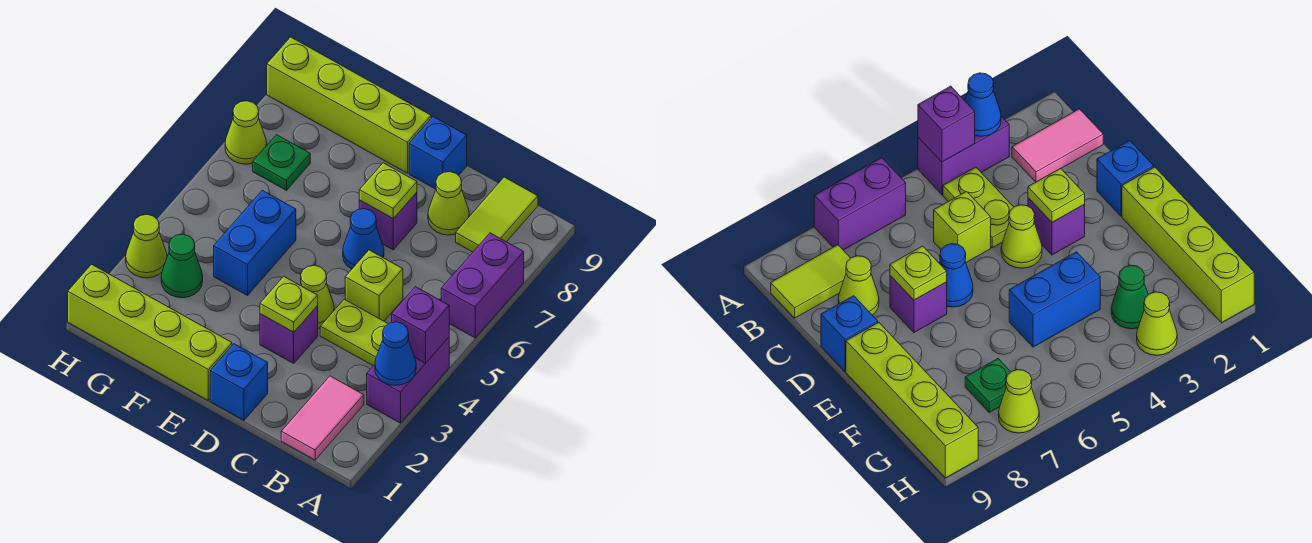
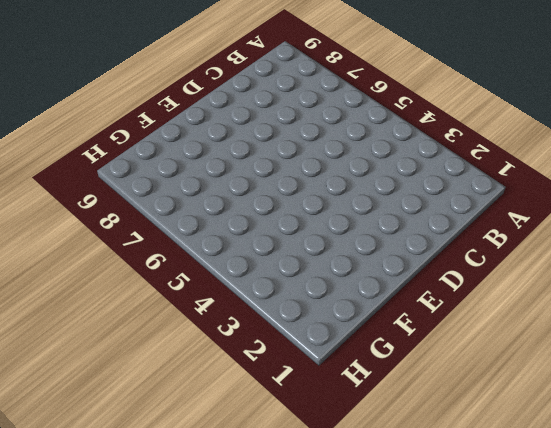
none -> purple brick A3:A4 level 1
none -> purple brick A6:A7 level 1
none -> pink tile B1:B2 level 1

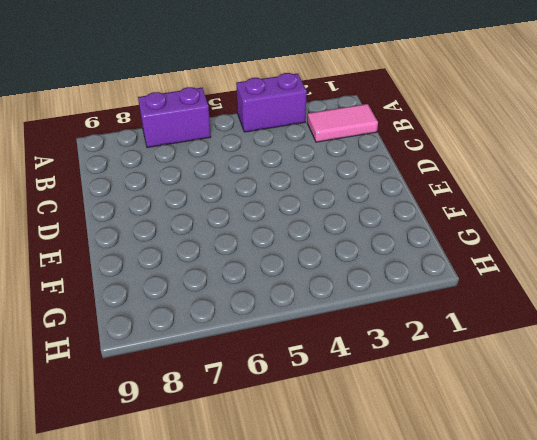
none -> lime plate B4:C4 level 1
none -> lime tile B8:B9 level 1
none -> lime brick C5 level 1

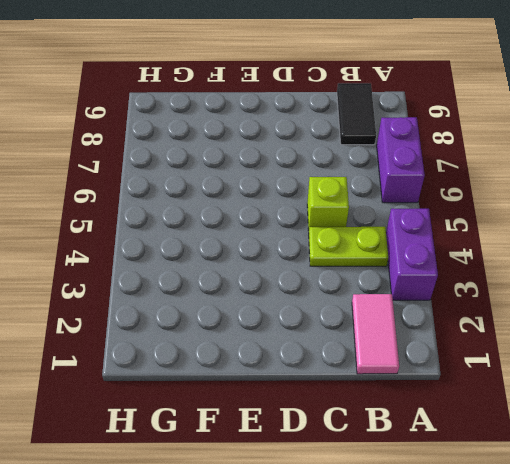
black tile B8:B9 level 1 -> lime tile B8:B9 level 1
none -> lime cone C8 level 1
none -> blue brick D1 level 1
none -> purple brick D3 level 1

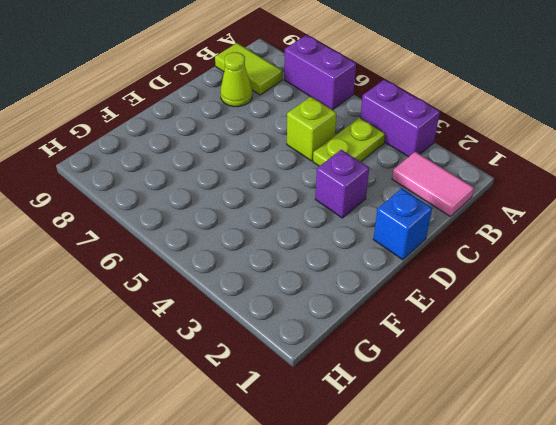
none -> lime cone D4 level 1
none -> blue cone D6 level 1
none -> purple brick D7 level 1

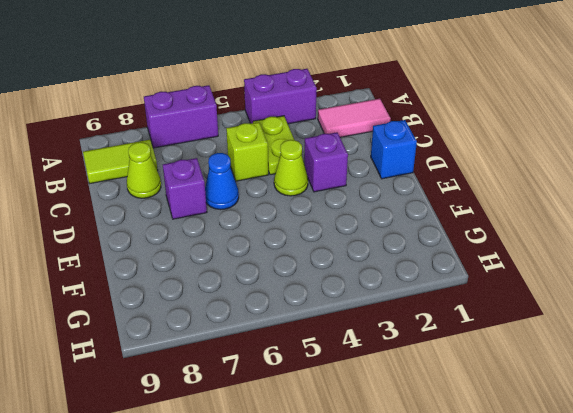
none -> blue brick D9 level 1
none -> lime brick E1:H1 level 1
none -> lime brick E9:H9 level 1

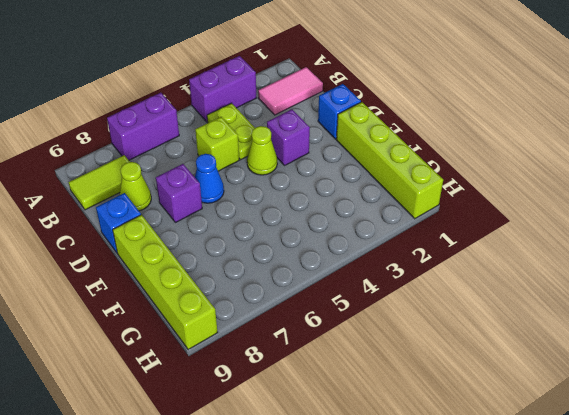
none -> blue brick F4:F5 level 1
none -> green cone G3 level 1
none -> green plate G7 level 1

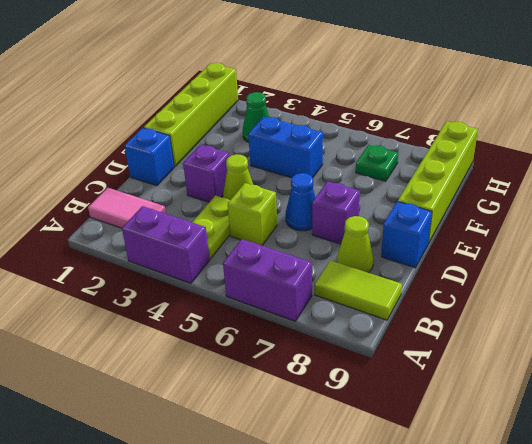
none -> lime cone H3 level 1
none -> lime cone H7 level 1
none -> blue cone A3 level 2

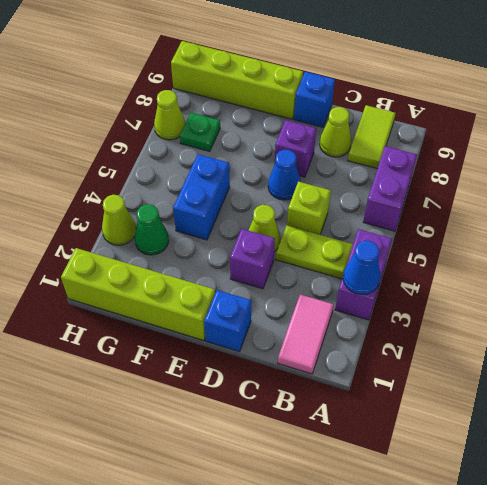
none -> purple brick A4 level 2
none -> lime plate D3 level 2
none -> lime plate D7 level 2

